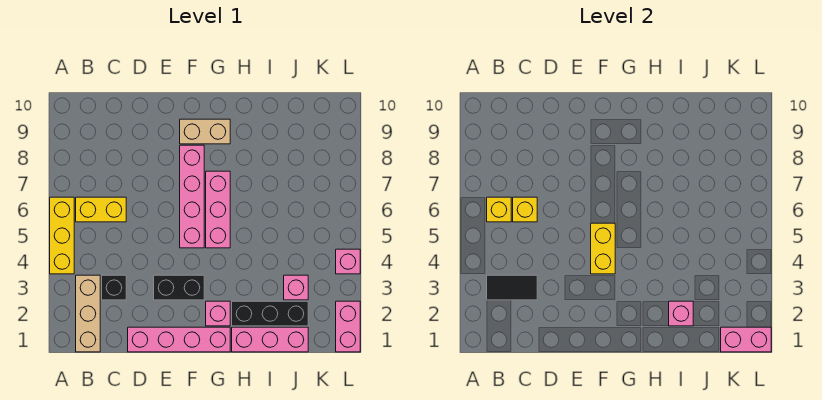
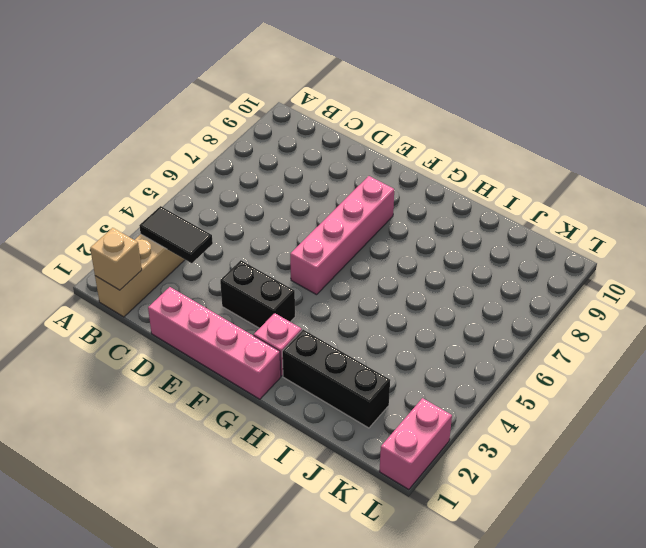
tan brick B1 level 2 -> none
none -> yellow brick A4:A6 level 1
none -> yellow brick B6:C6 level 1
none -> black brick C3 level 1

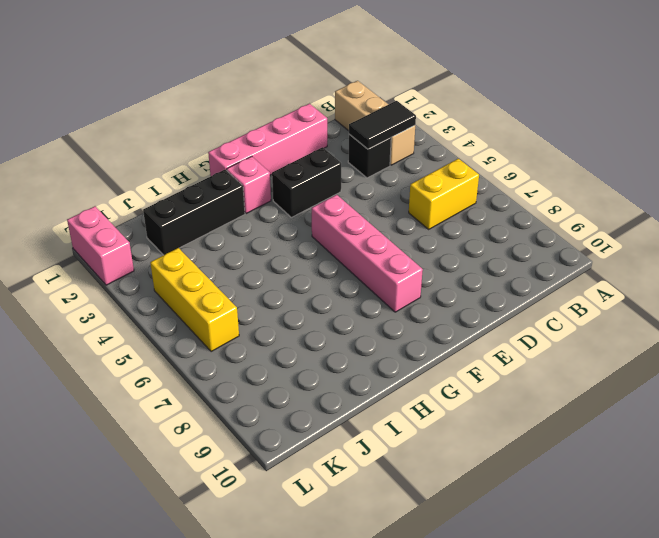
yellow brick K4:K6 level 1 -> yellow brick A4:A6 level 1
none -> tan brick F9:G9 level 1
none -> pink brick G5:G7 level 1
none -> pink brick H1:J1 level 1

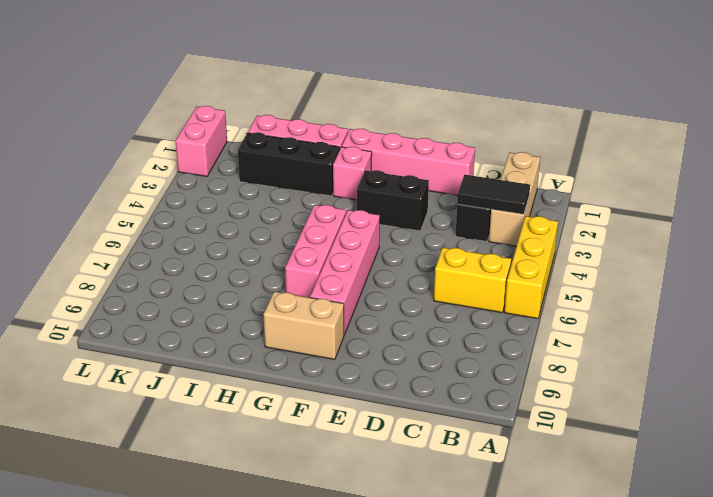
none -> pink brick J3 level 1
none -> pink brick L4 level 1
none -> yellow brick B6 level 2

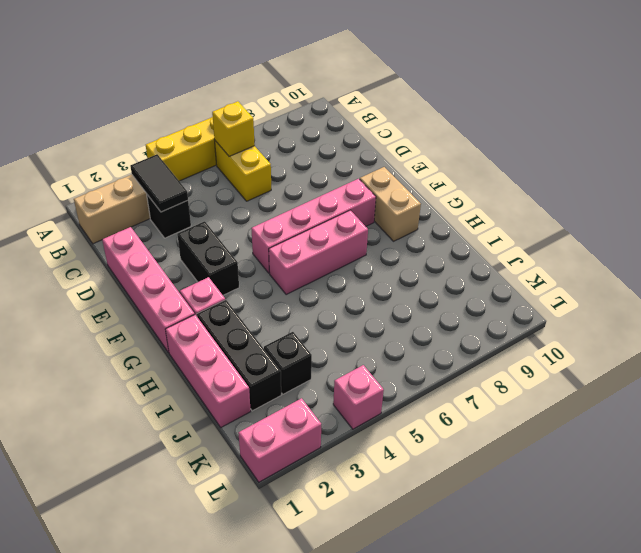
black brick J3 level 1 -> pink brick J3 level 1
none -> yellow brick C6 level 2
none -> yellow brick F4:F5 level 2
none -> pink brick I2 level 2

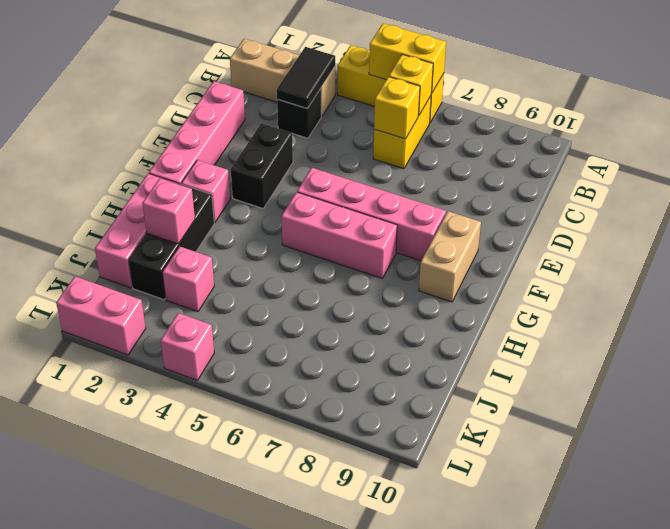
yellow brick A5:A6 level 2 -> yellow brick F4:F5 level 2
none -> pink brick K1:L1 level 2

